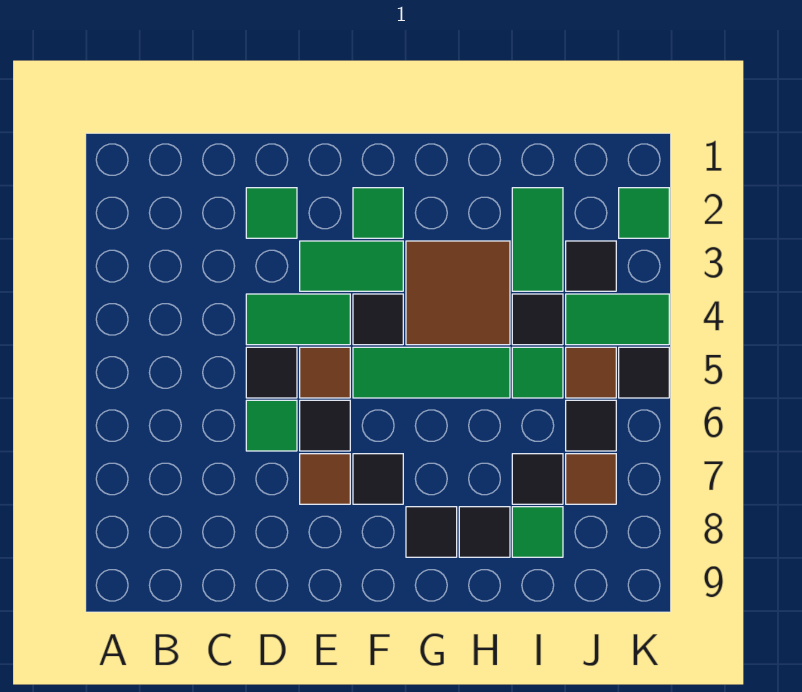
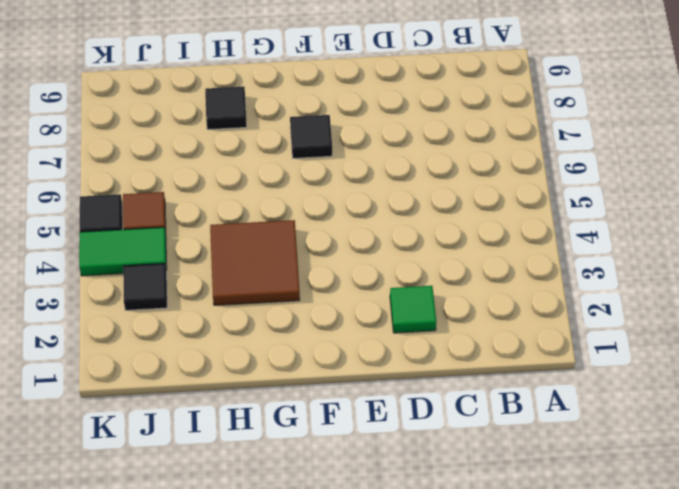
none -> green tile D4:E4 level 1
none -> black tile D5 level 1
none -> green tile D6 level 1

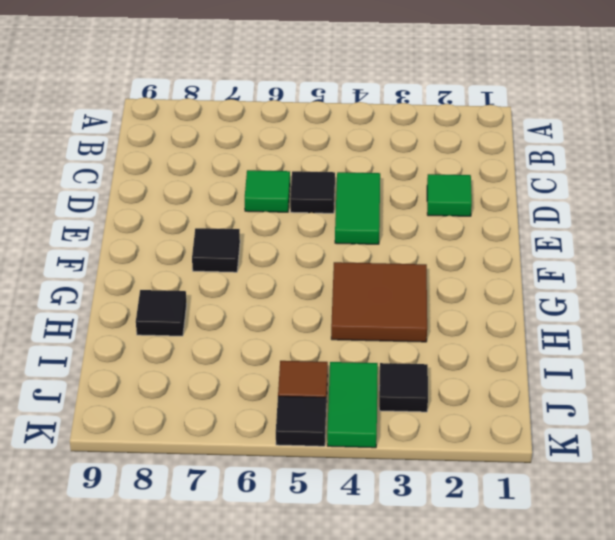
none -> green tile E3:F3 level 1
none -> brown tile E5 level 1
none -> black tile E6 level 1

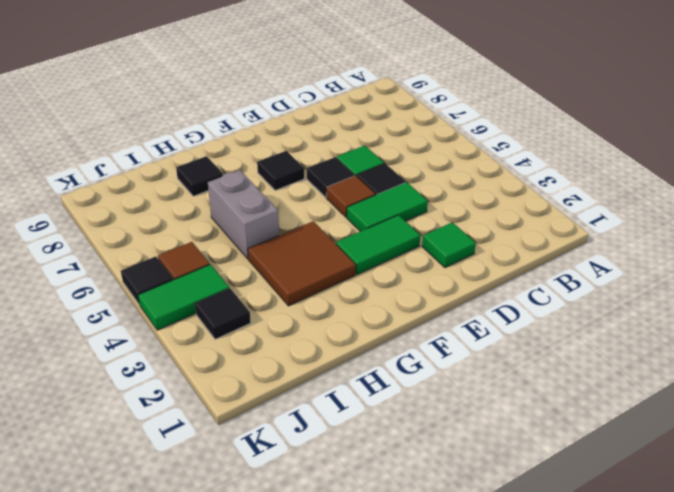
grey brick H5:H6 level 1 -> green tile F5:H5 level 1
none -> brown tile E7 level 1
none -> green tile F2 level 1
none -> black tile F4 level 1

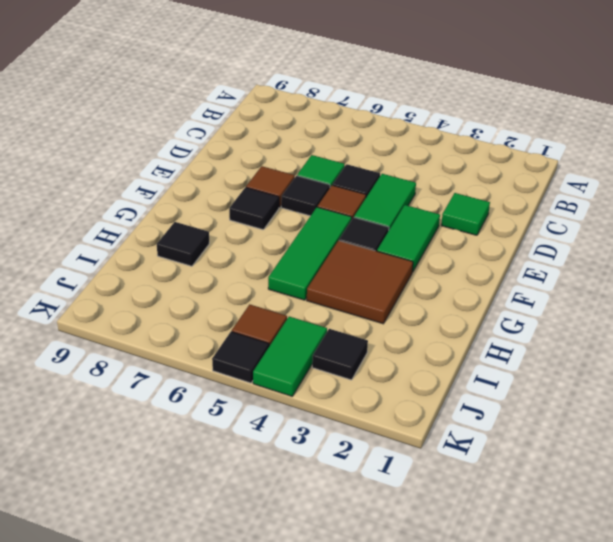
none -> green tile F2 level 1
none -> black tile G8 level 1
none -> green tile I2:I3 level 1

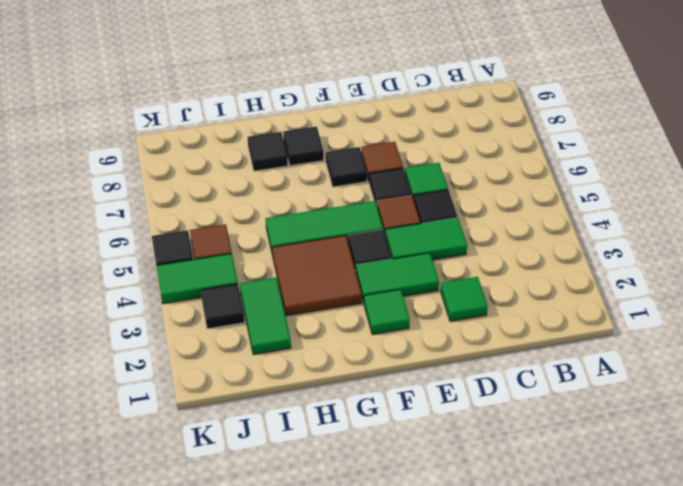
none -> black tile I4 level 1
none -> green tile I5 level 1
none -> black tile I7 level 1

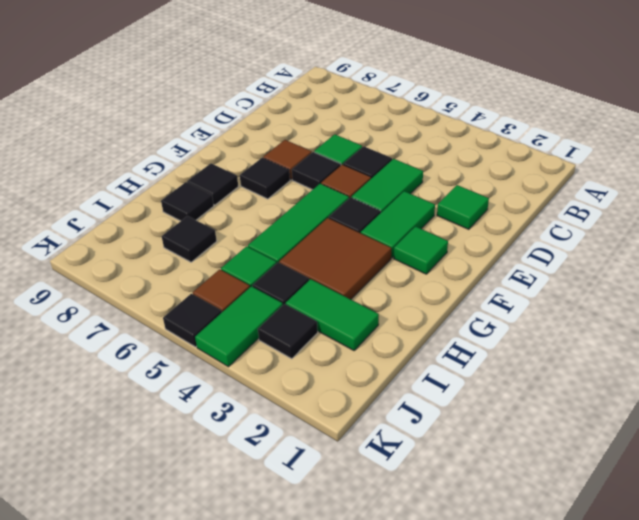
none -> green tile I8 level 1
none -> black tile J6 level 1
none -> brown tile J7 level 1

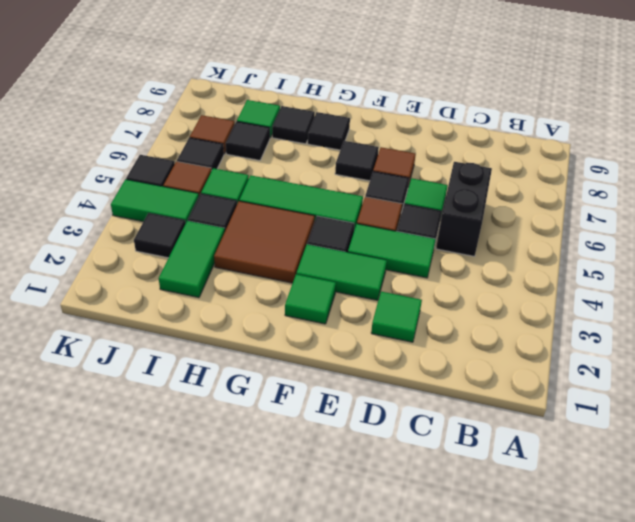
black brick C5:C6 level 1 -> none
none -> green tile K2 level 1

